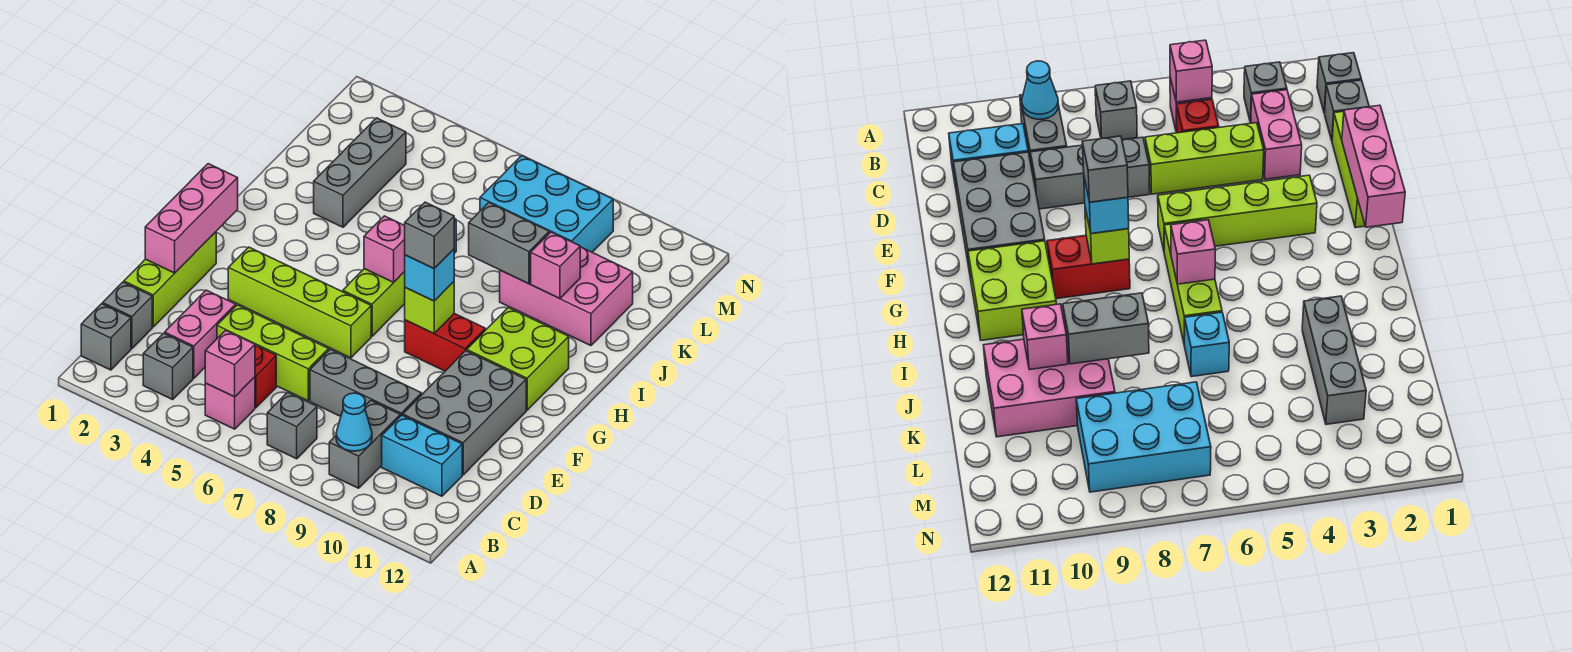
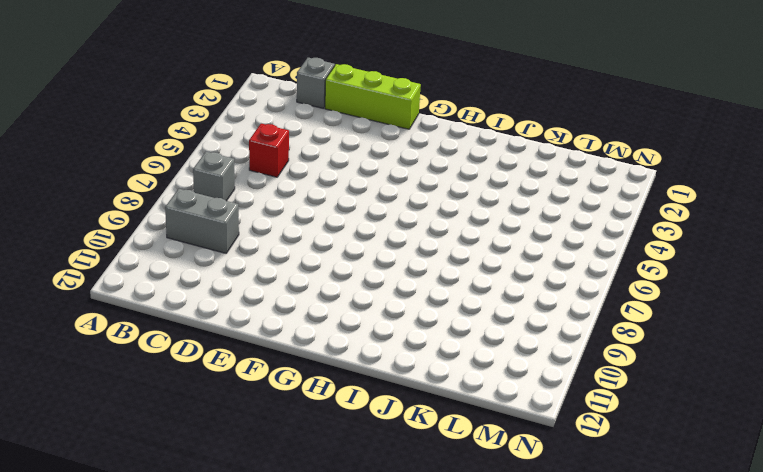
none -> grey brick B1 level 1
none -> grey brick B3 level 1
none -> pink brick B5 level 1
none -> pink brick C3:D3 level 1

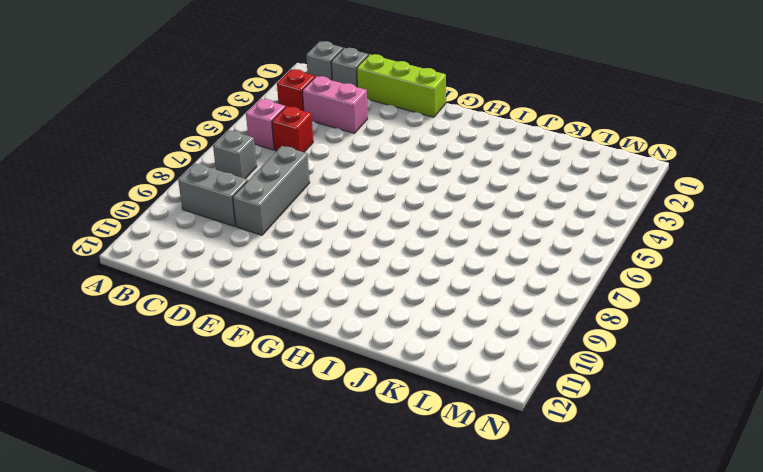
red brick B3 level 1 -> grey brick B3 level 1
none -> cyan brick C10:C11 level 1
none -> lime brick D4:D6 level 1
none -> grey brick D10:F11 level 1
none -> lime brick F3:F6 level 1

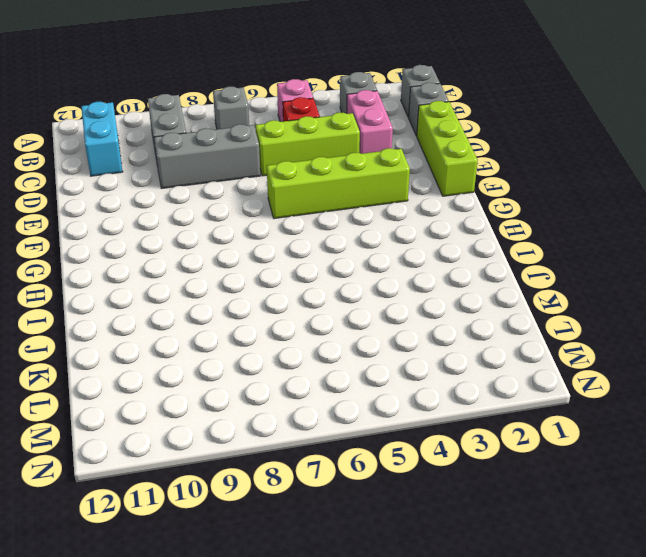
cyan brick B11:C11 level 1 -> cyan brick C10:C11 level 1
none -> grey brick D10:F11 level 1
none -> lime brick G6:I6 level 1
none -> red brick G8:G9 level 1
none -> lime brick G10:H11 level 1

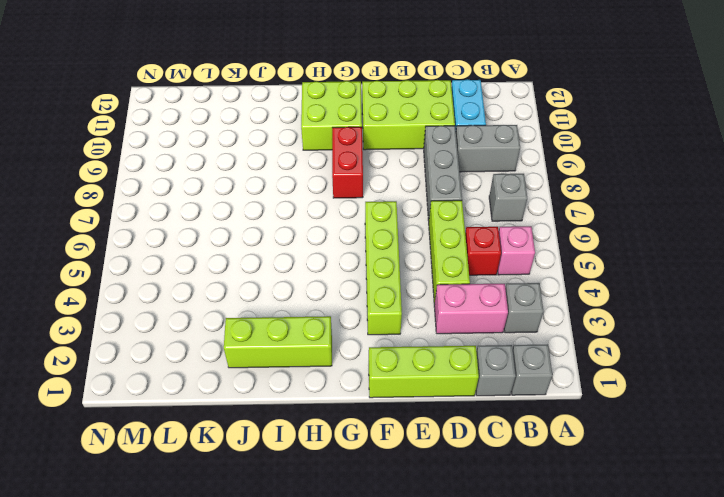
lime brick D10:F11 level 1 -> grey brick D10:F11 level 1
lime brick H2:J2 level 1 -> lime brick G6:I6 level 1
none -> grey brick J3:L3 level 1
none -> cyan brick J6 level 1
none -> pink brick J9:K11 level 1
none -> cyan brick L7:M9 level 1

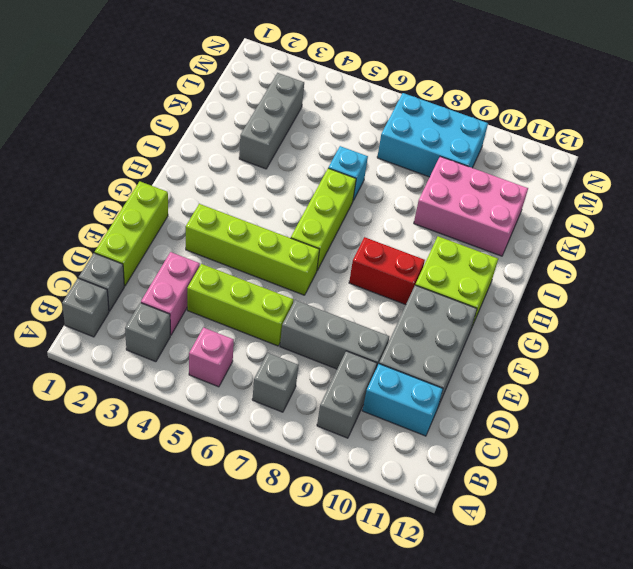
none -> red brick C5 level 1
none -> pink brick B5 level 2
none -> cyan cone B9 level 2
none -> pink brick E1:G1 level 2

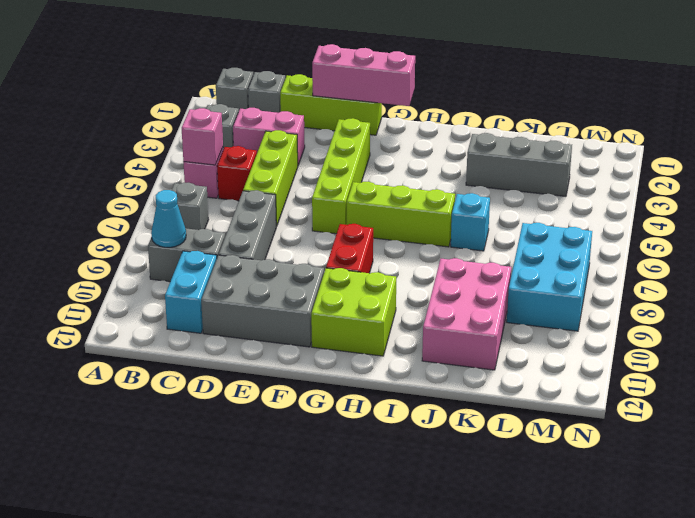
none -> lime brick G8 level 2
none -> pink brick H6 level 2
none -> grey brick J8:J9 level 2
none -> pink brick J10 level 2

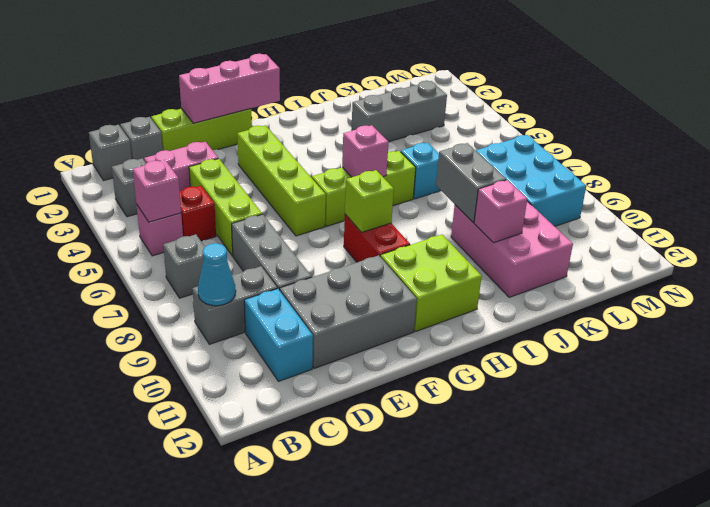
none -> cyan brick G8 level 3
none -> grey brick G8 level 4

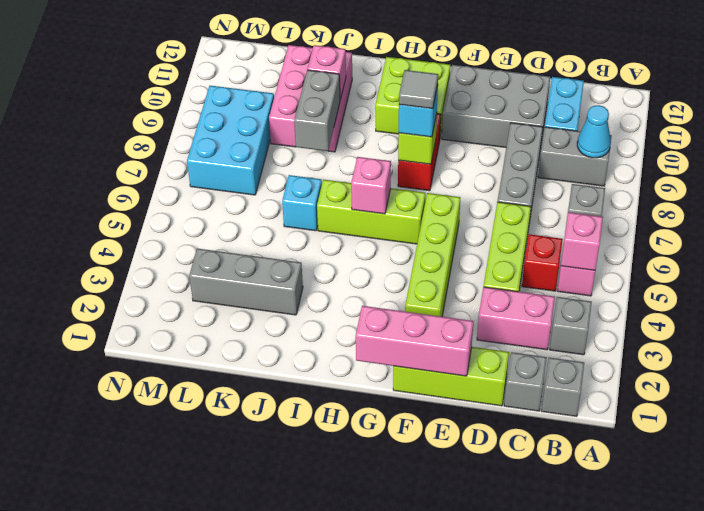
grey tile G8 level 4 -> grey brick G8 level 4

